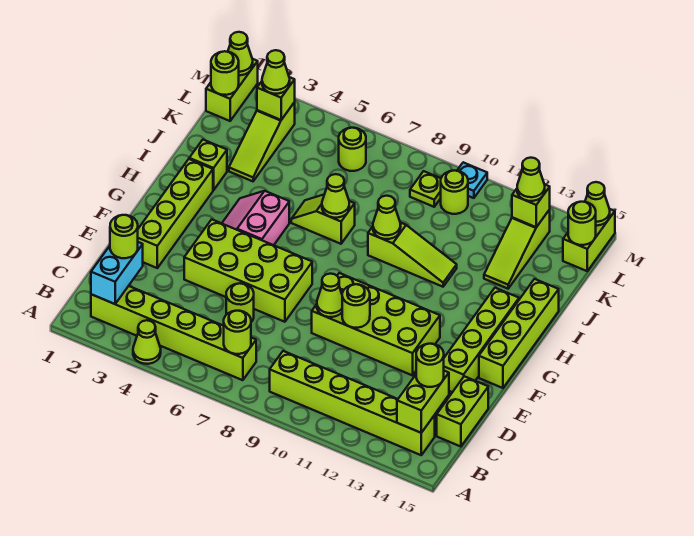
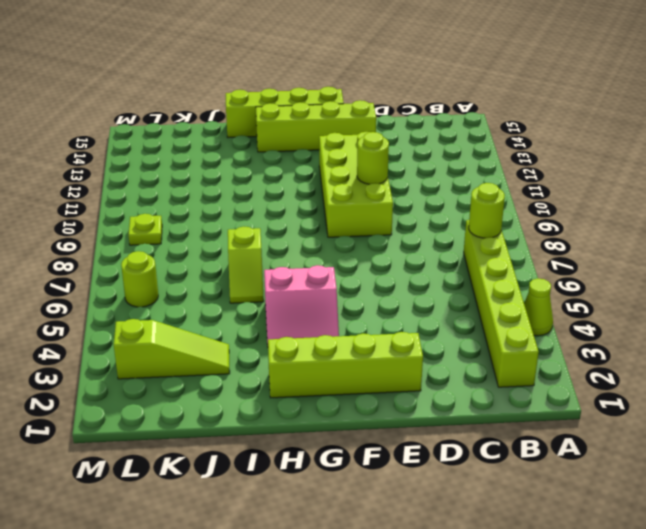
none -> lime brick B9:B14 level 1
none -> lime brick C15:D15 level 1
none -> lime round brick D6 level 1
none -> lime brick E4:F7 level 1

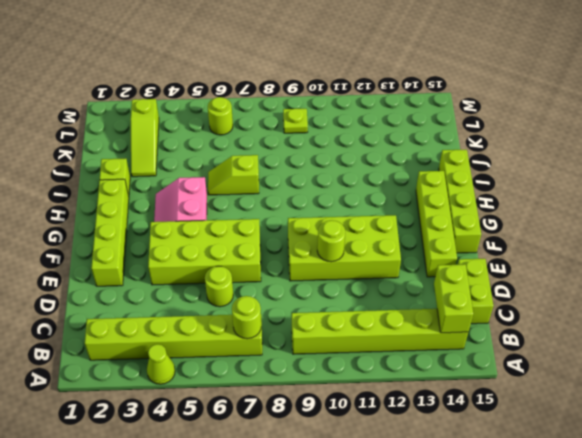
none -> lime slope I9:I11 level 1 top 9
none -> lime slope J13:L13 level 1 top L
none -> lime brick L1:M1 level 1
none -> lime round brick L10 level 1

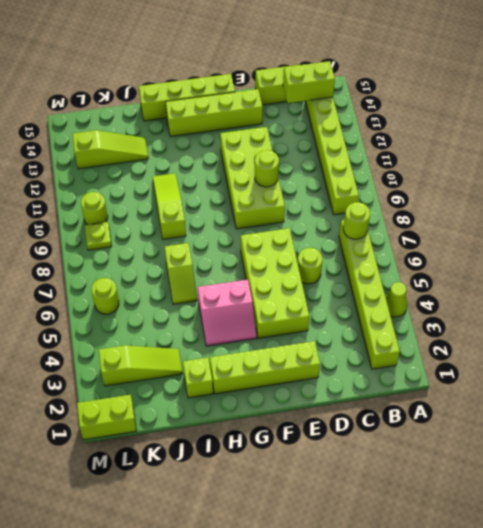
none -> lime brick L15:M15 level 1
none -> cyan plate M10 level 1
none -> cyan brick B2:C2 level 2
none -> lime cone E9 level 2

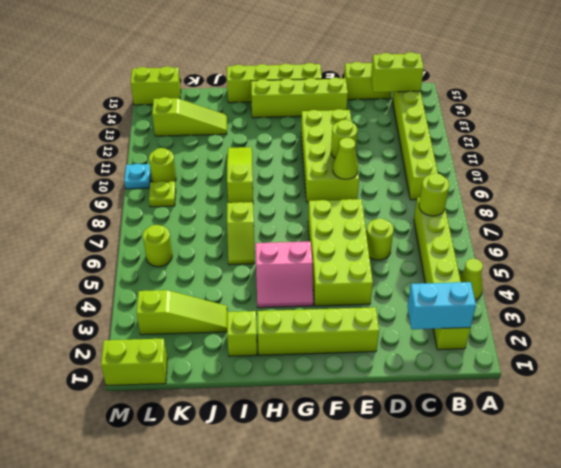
none -> lime cone I7 level 2
none -> lime cone I9 level 2
none -> lime round brick L1 level 2
none -> lime brick L3 level 2

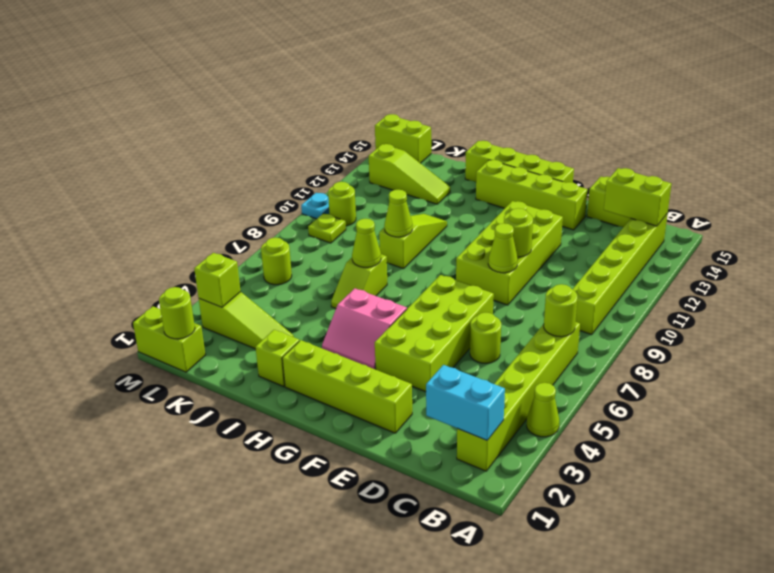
none -> lime brick L13 level 2
none -> lime round brick L15 level 2
none -> lime cone M1 level 2
none -> lime cone M15 level 2

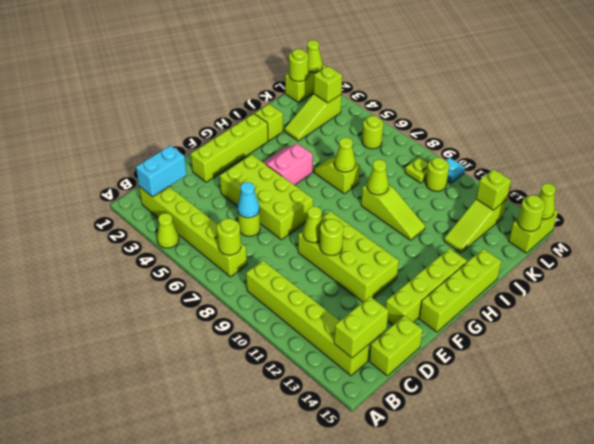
cyan cone D6 level 2 -> none
none -> lime round brick C2 level 3
none -> lime round brick C14 level 3
none -> lime cone L3 level 3
none -> lime cone L13 level 3

